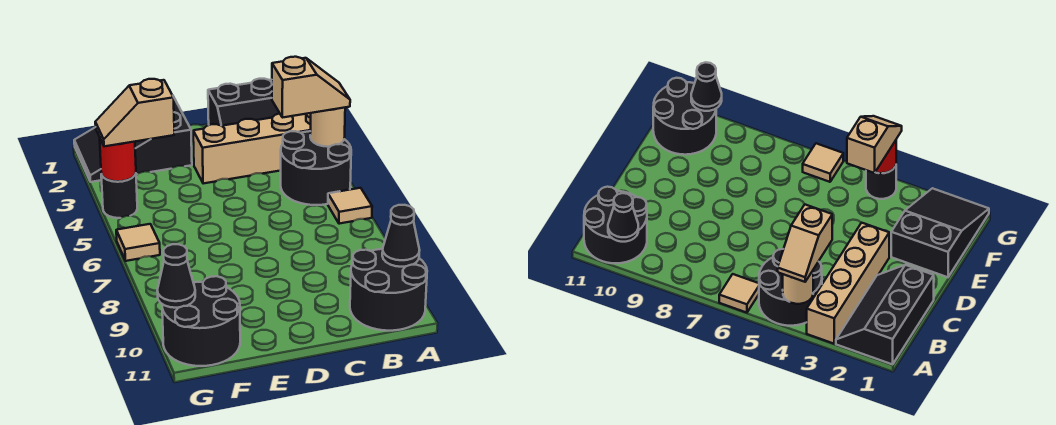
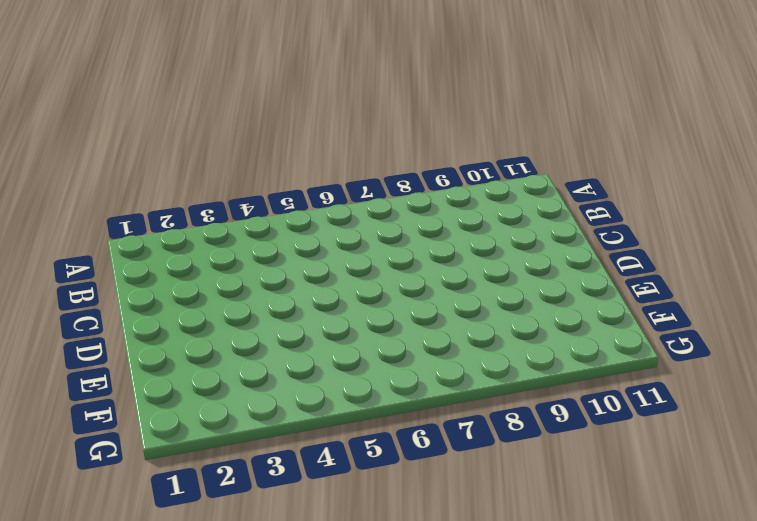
none -> black slope A1:C2 level 1 top 1
none -> tan brick A3:D3 level 1
none -> black round brick A4:B5 level 1

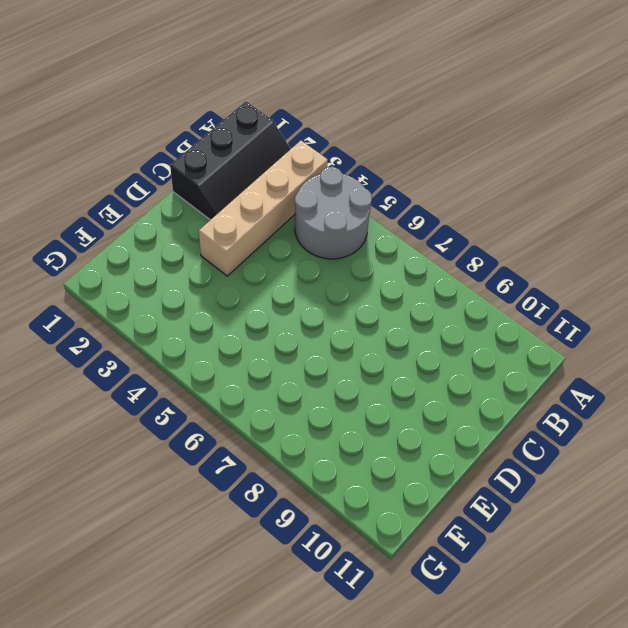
grey round brick A4:B5 level 1 -> black round brick A4:B5 level 1
none -> tan tile A6 level 1
none -> black round brick A10:B11 level 1
none -> black slope E1:G2 level 1 top E

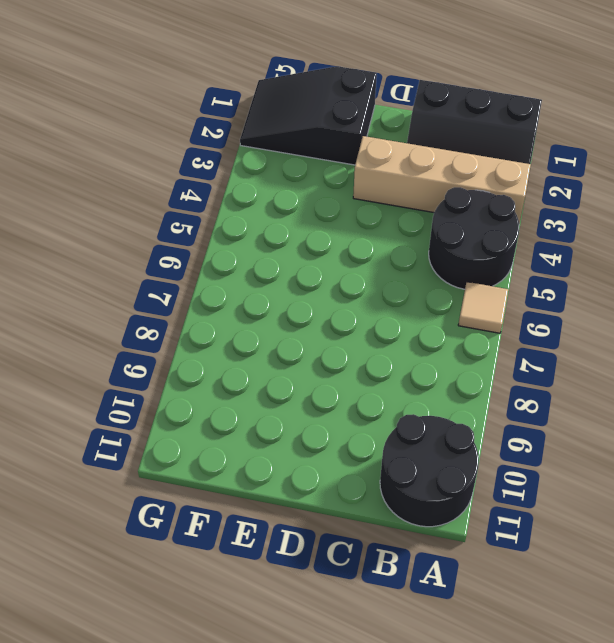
none -> black round brick F10:G11 level 1
none -> black round brick G4 level 1
none -> tan tile G6 level 1

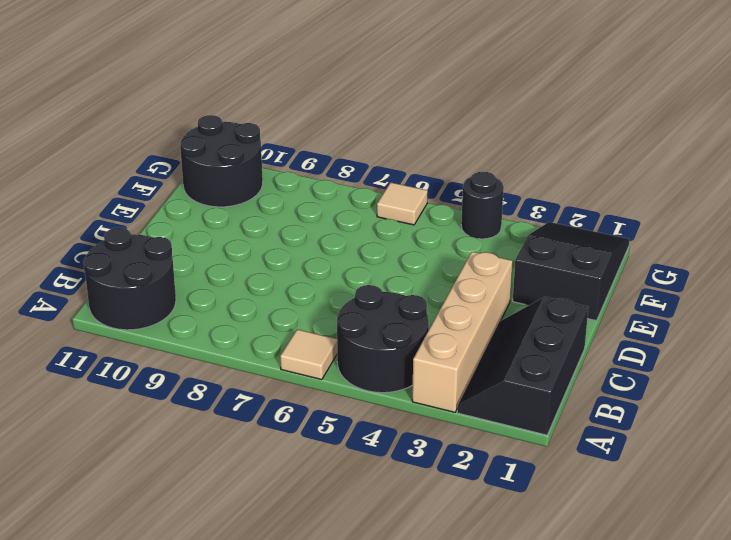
none -> tan round brick A4 level 2
none -> black cone A10 level 2
none -> red round brick G4 level 2

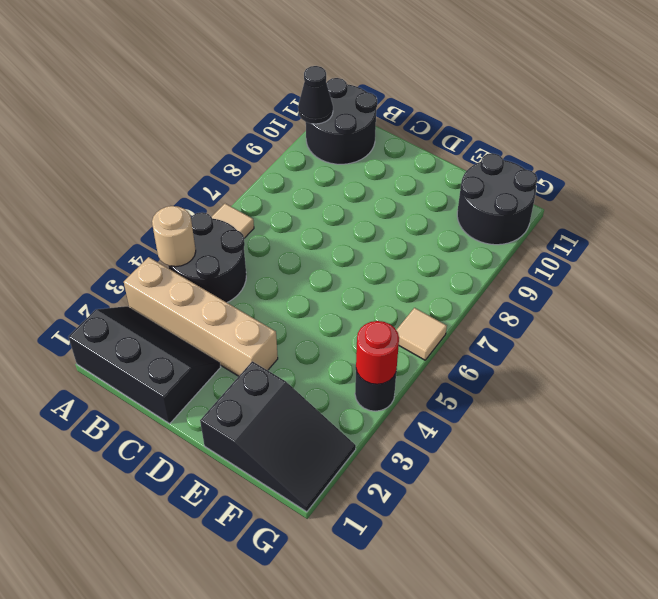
none -> black cone G10 level 2
none -> tan slope A4:B4 level 3 top B
none -> tan slope F4:G4 level 3 top F

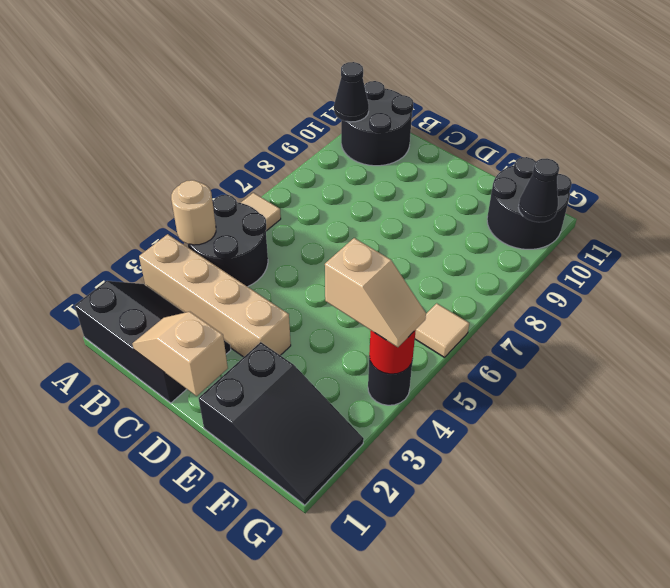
tan slope C1:D1 level 2 top D -> tan slope A4:B4 level 3 top B

